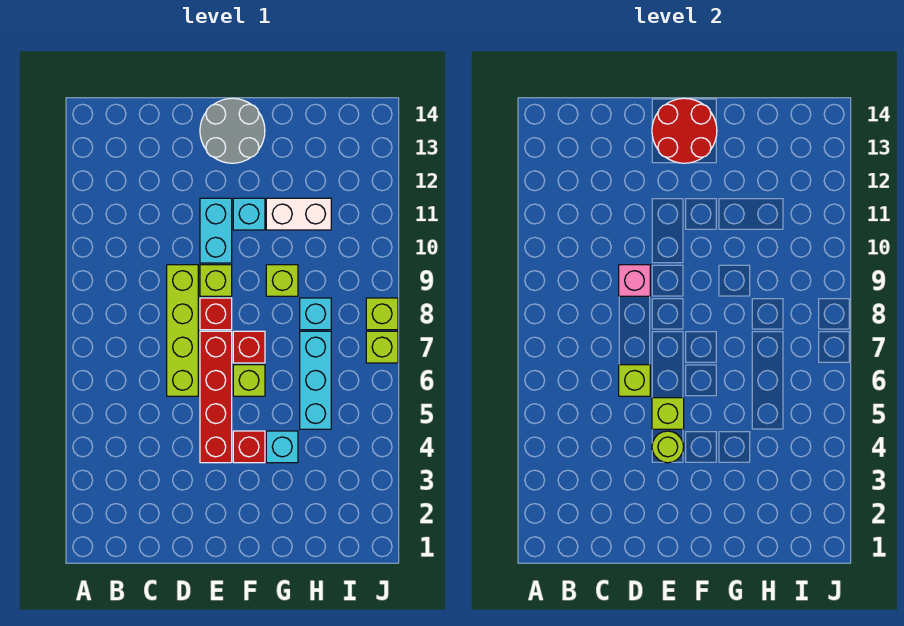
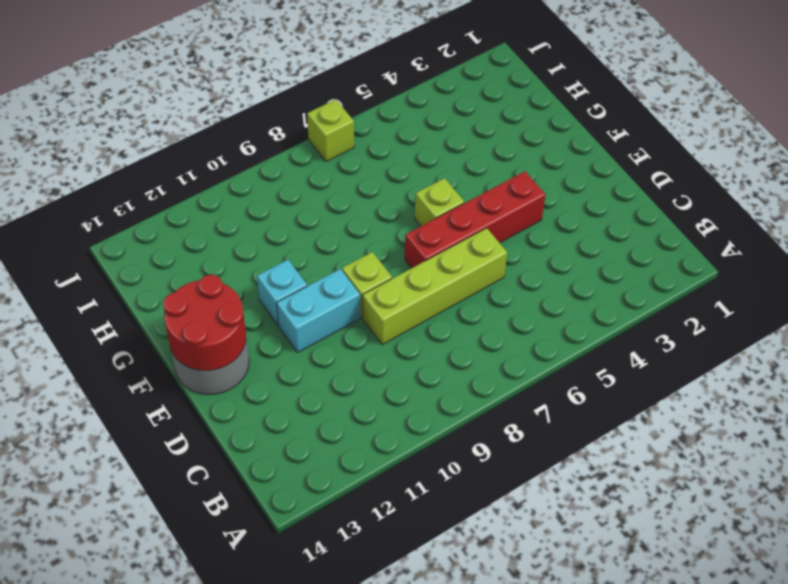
none -> red brick E8 level 1
none -> red brick F4 level 1
none -> red brick F7 level 1

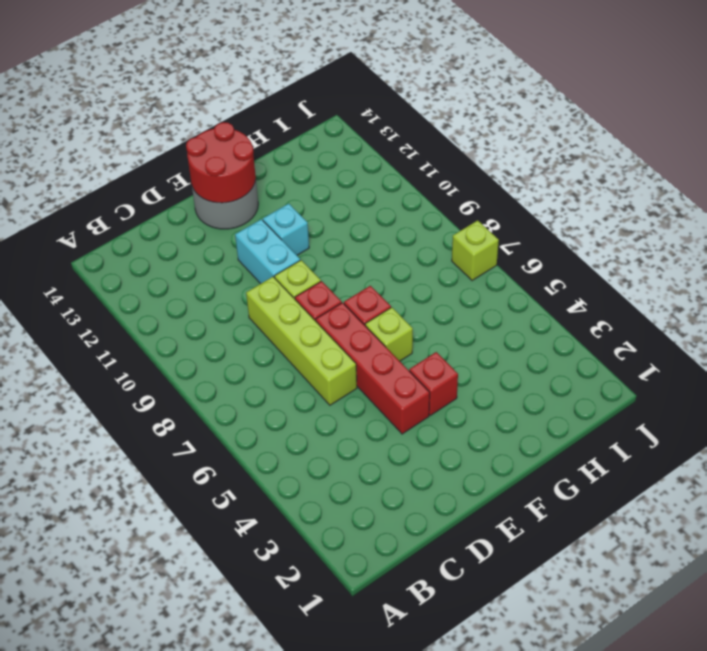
none -> cyan brick G4 level 1
none -> lime brick G9 level 1
none -> white brick G11:H11 level 1

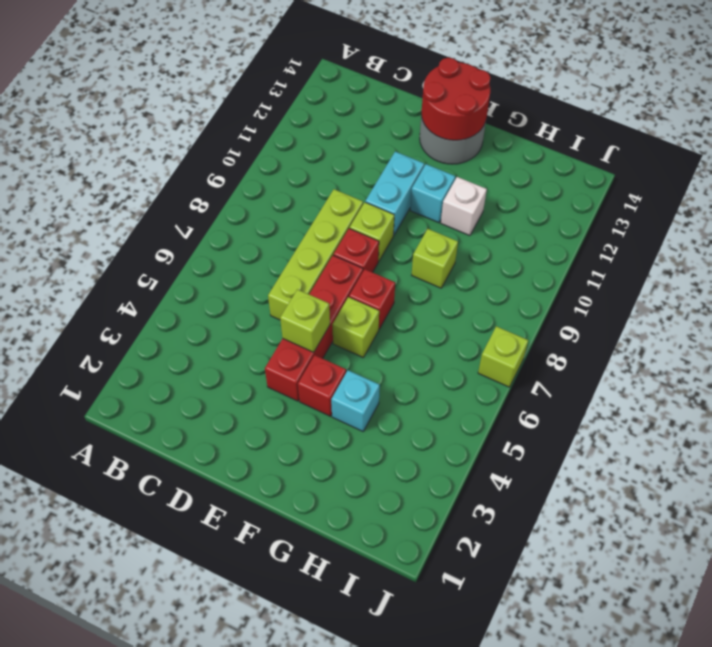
white brick G11 level 1 -> white brick G11:H11 level 1
none -> cyan brick H5:H7 level 1
none -> cyan brick H8 level 1
none -> lime brick J8 level 1

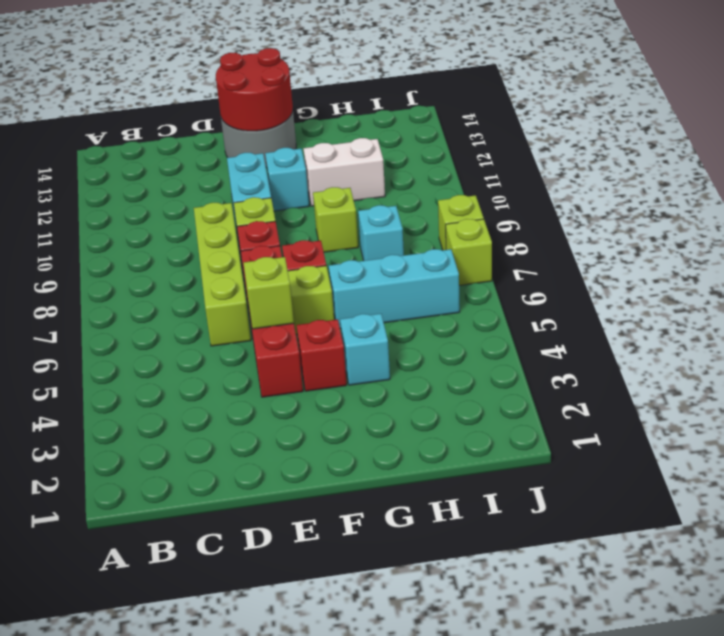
cyan brick G6:I6 level 1 -> cyan brick H5:H7 level 1
none -> lime brick D6 level 2
none -> pink brick D9 level 2
none -> lime round brick E4 level 2

